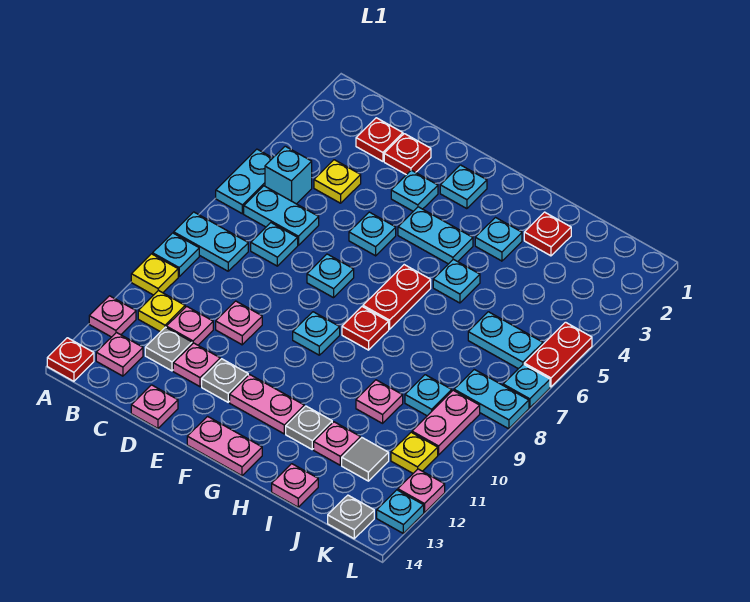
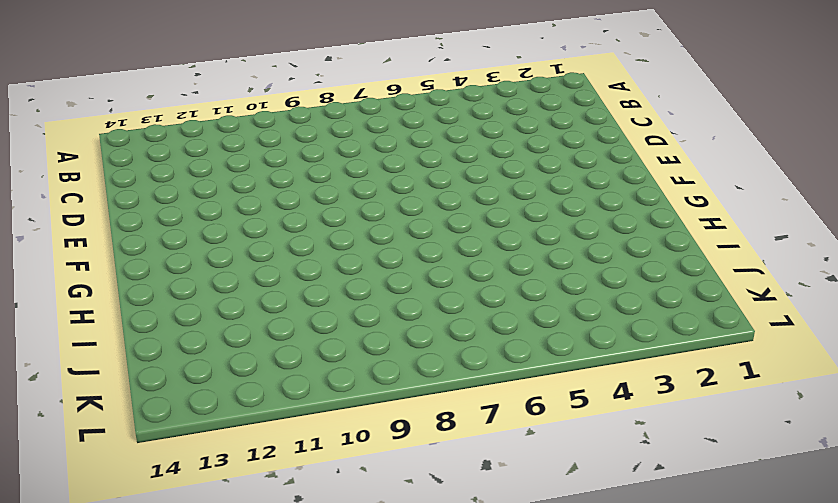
none -> cyan plate A5:A6 level 1
none -> cyan plate A8:B8 level 1
none -> cyan plate A9 level 1
none -> yellow plate A10 level 1

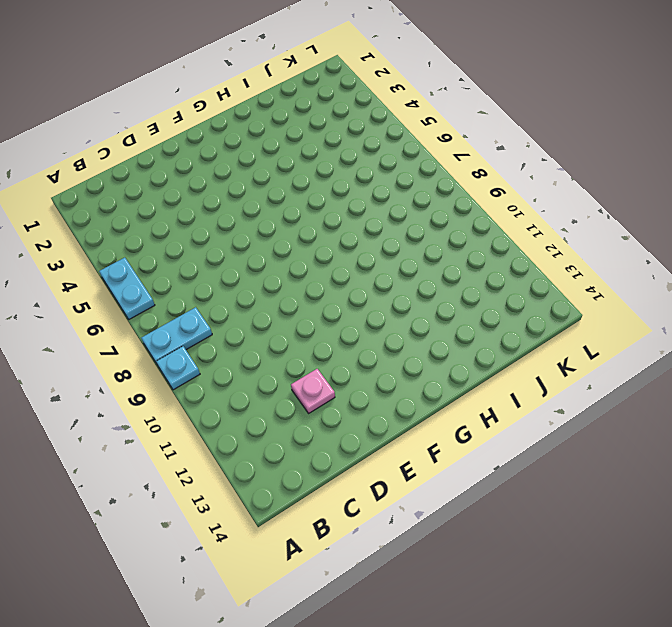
none -> yellow plate A10 level 1
none -> pink plate A12 level 1
none -> red plate A14 level 1
none -> cyan brick B5 level 1

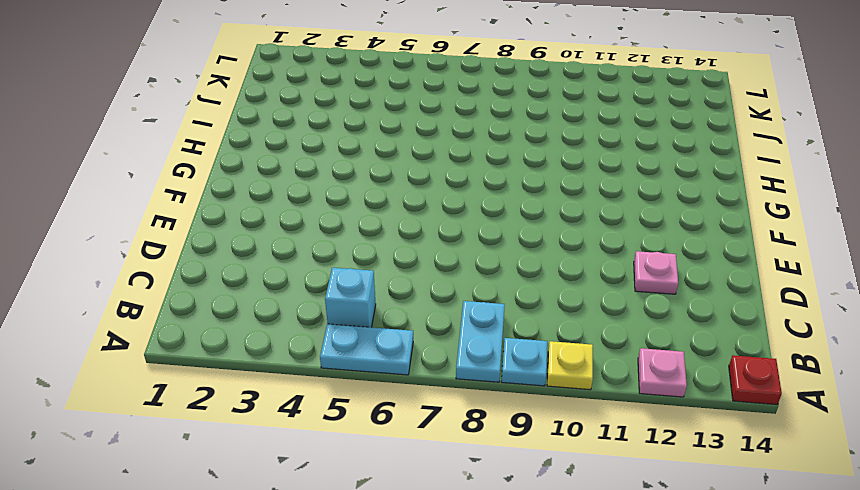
none -> cyan plate B6:C6 level 1
none -> yellow plate B11 level 1
none -> pink plate B13 level 1
none -> red plate C2 level 1

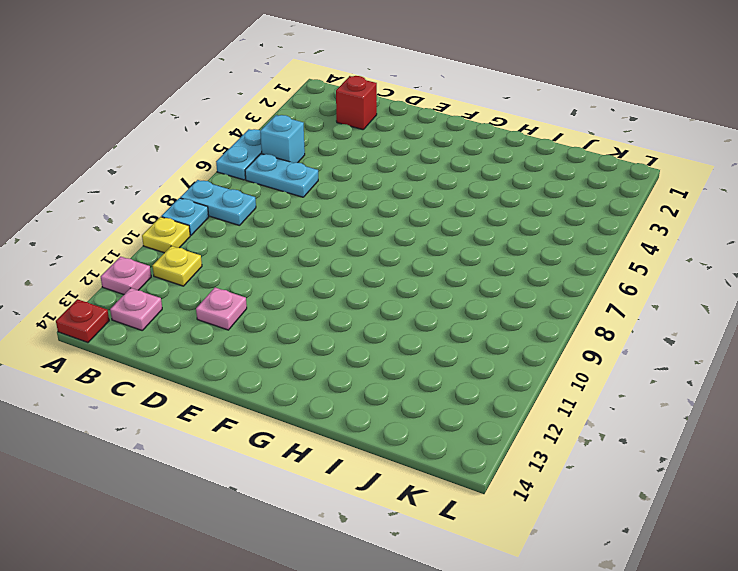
red brick C2 level 1 -> red plate C2 level 1
none -> yellow plate C4 level 1
none -> cyan plate C7 level 1
none -> pink plate C11 level 1
none -> grey plate C12 level 1

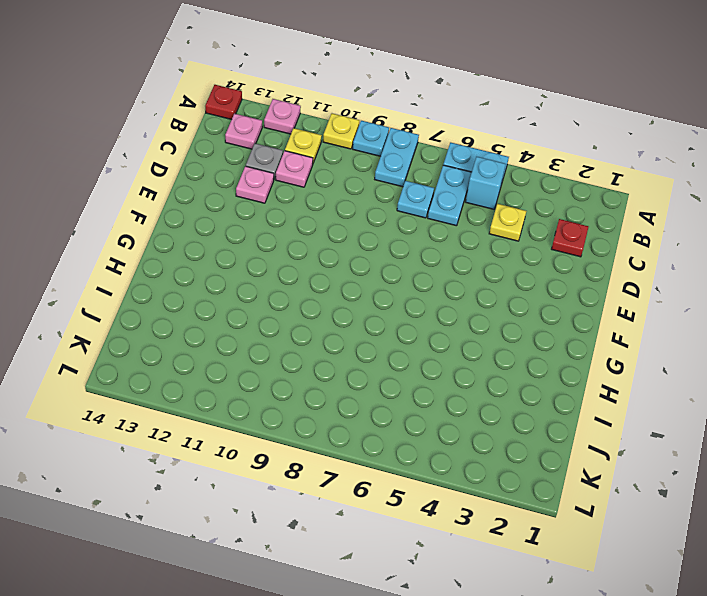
none -> red plate D2 level 1
none -> pink plate D10 level 1
none -> pink plate D14 level 1
none -> cyan plate E3 level 1

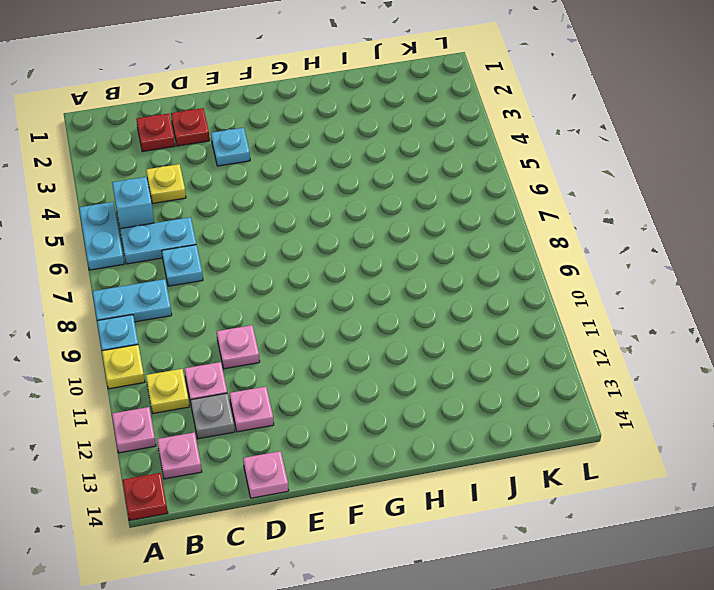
none -> cyan plate E5 level 1
none -> cyan plate E7 level 1
none -> grey plate E12 level 1
none -> cyan plate F2 level 1

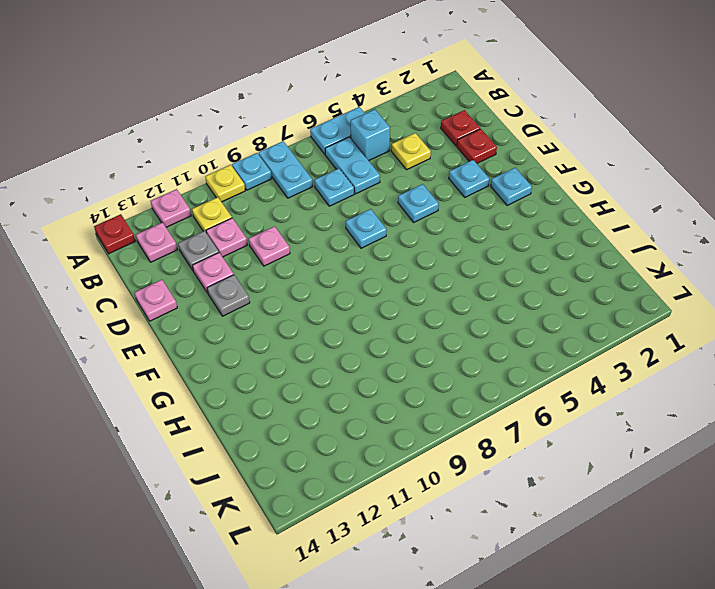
none -> cyan plate F4:G4 level 1
none -> cyan plate F9 level 1
none -> pink plate F12:G12 level 1
none -> pink plate F14:G14 level 1

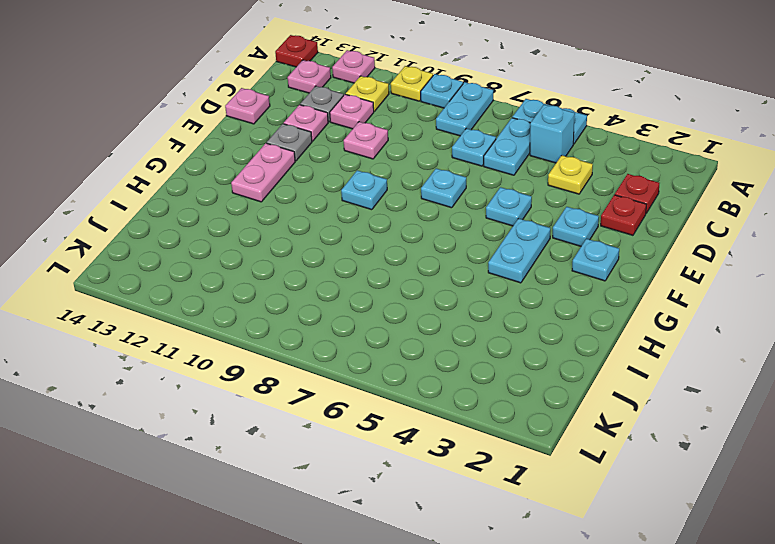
none -> pink plate F14:G14 level 1
none -> red plate G6:G7 level 1
none -> red plate G8 level 1
none -> cyan plate H3 level 1

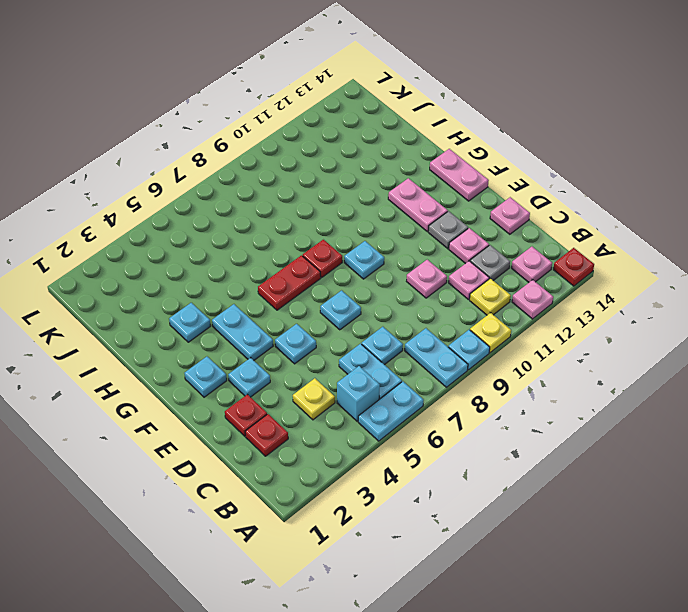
none -> cyan plate H5 level 1
none -> grey plate H12 level 1
none -> red plate I2 level 1
none -> pink plate I10 level 1

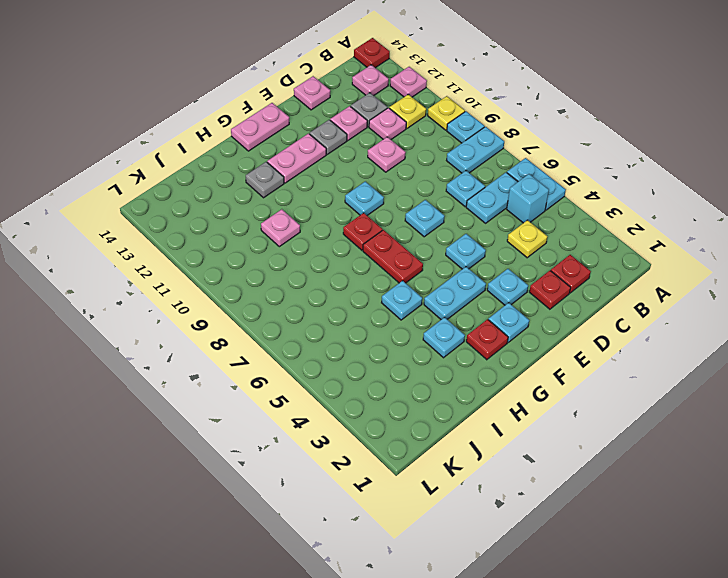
red plate G2 level 1 -> red plate I2 level 1
none -> pink plate I12 level 1
none -> pink plate I14 level 1
none -> cyan plate J6:K6 level 1
none -> cyan plate J9 level 1

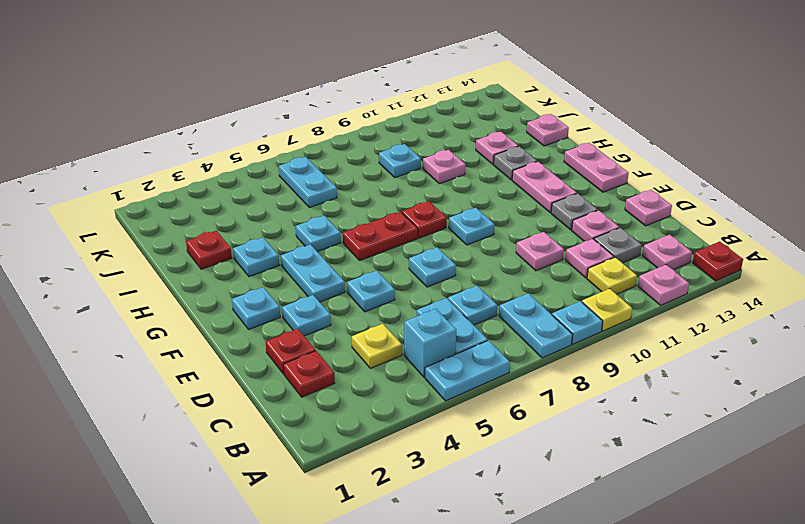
none -> grey tile J12 level 1
none -> cyan plate K8:L8 level 1
none -> pink plate K9:K10 level 1
none -> yellow plate K11 level 1

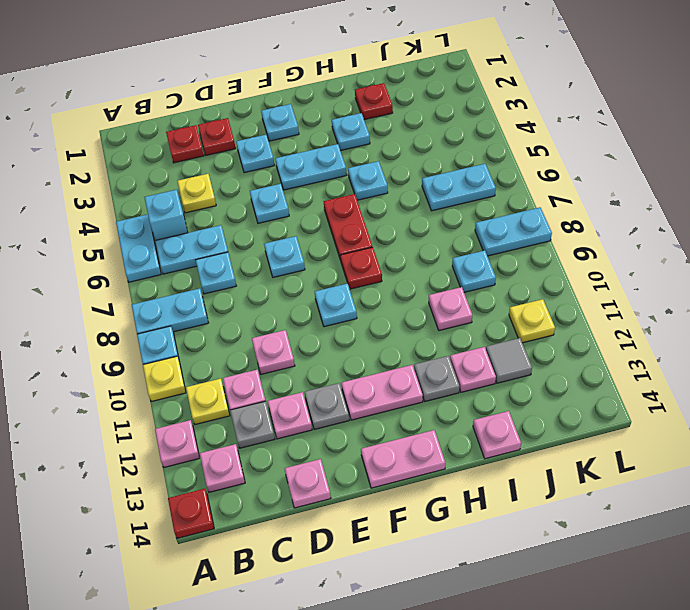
none -> pink plate K9:K10 level 1
none -> grey plate K14 level 1
none -> red plate L5:L6 level 1
none -> cyan plate L7 level 1

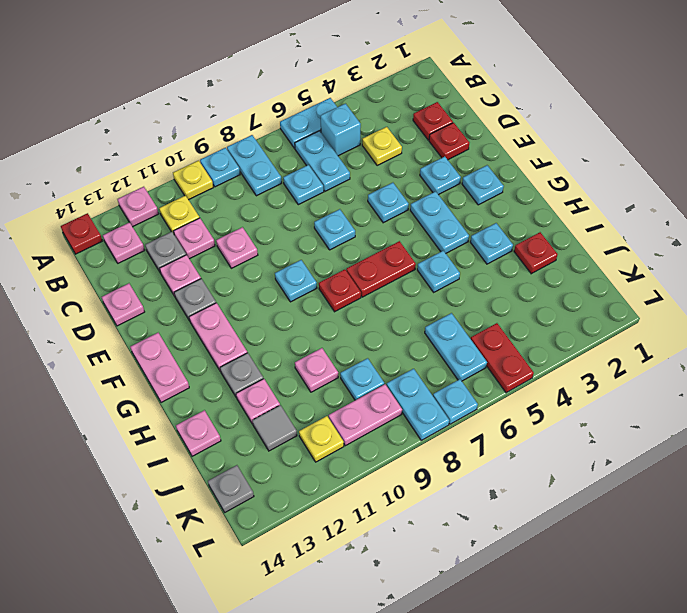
red plate K5:L5 level 1 -> red plate L5:L6 level 1
none -> pink plate L12 level 1
none -> cyan plate L13 level 1

